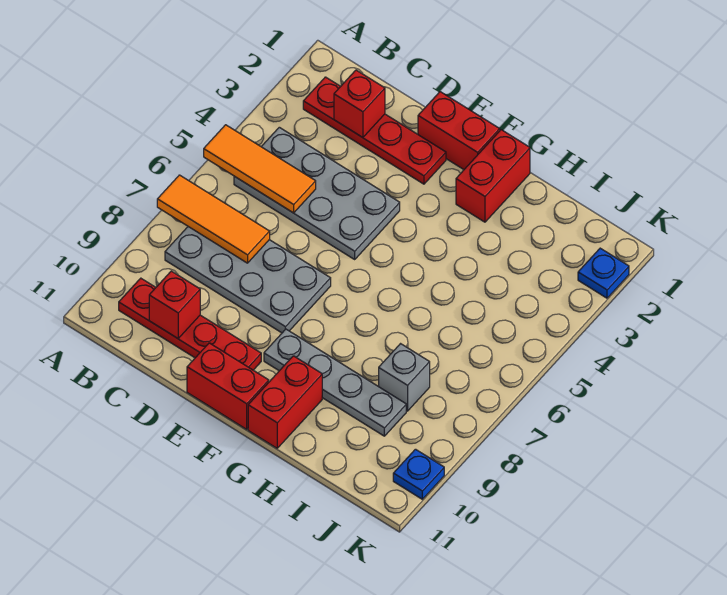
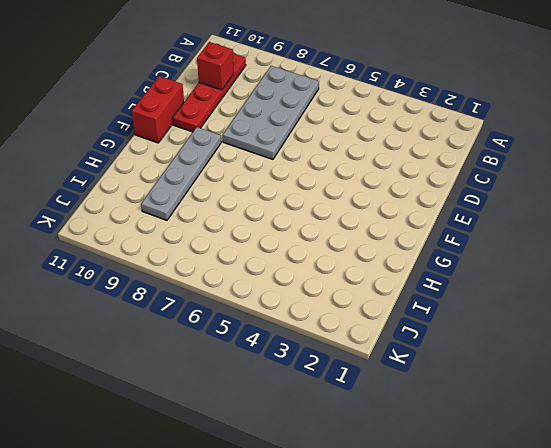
none -> red plate B2:E2 level 1
none -> grey plate B4:E5 level 1
none -> red brick E1:F1 level 1

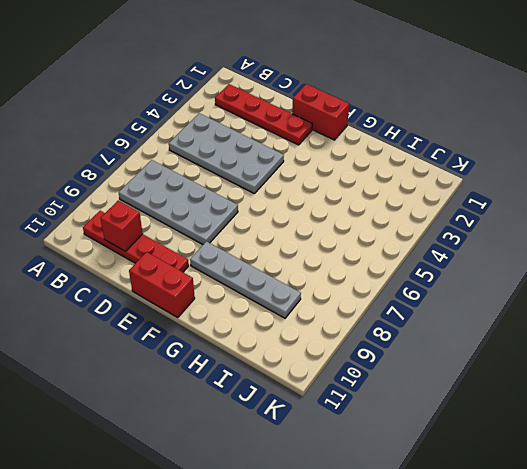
none -> red brick G1:G2 level 1
none -> red brick G10:G11 level 1
none -> grey brick I8 level 1

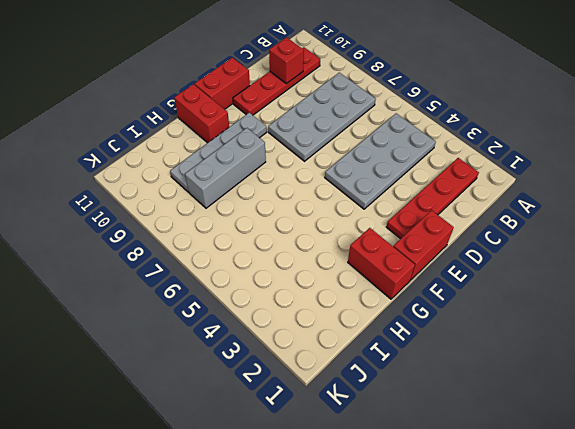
grey brick G8:I8 level 1 -> grey brick I8 level 1
none -> blue plate K2 level 1
none -> blue plate K10 level 1
none -> orange tile A5:C5 level 2

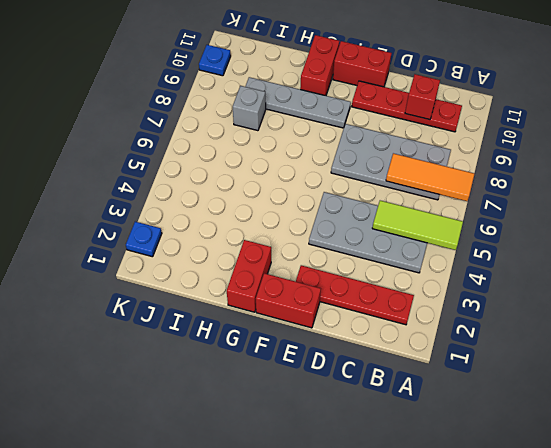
lime tile A5:C5 level 2 -> orange tile A5:C5 level 2
none -> red brick C2 level 2

